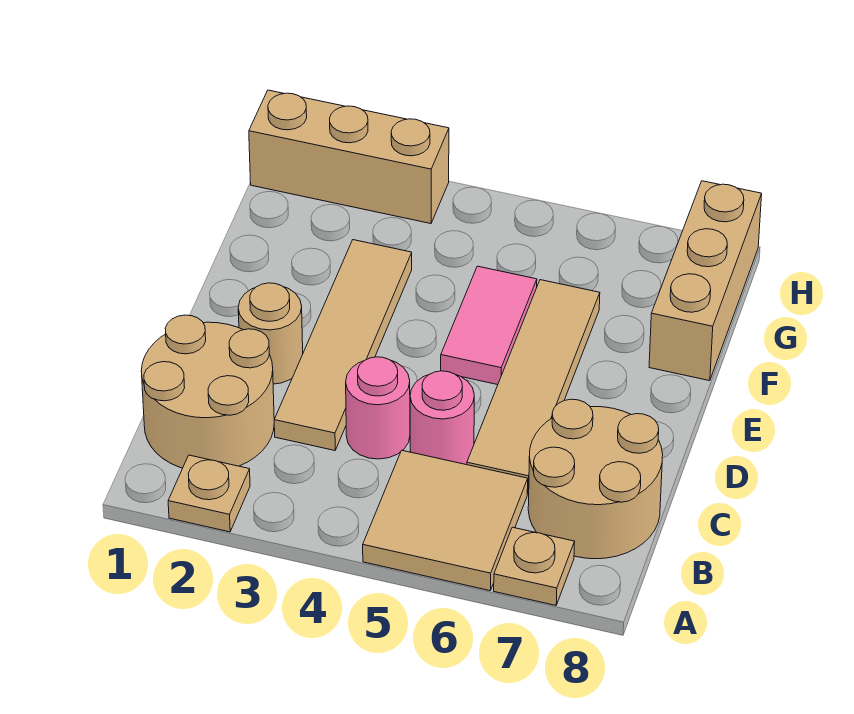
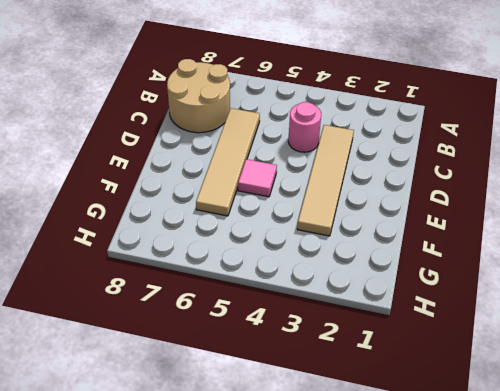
pink tile E5 level 1 -> pink tile E5:F5 level 1
none -> tan plate A2 level 1
none -> tan tile A5:B6 level 1
none -> tan plate A7 level 1

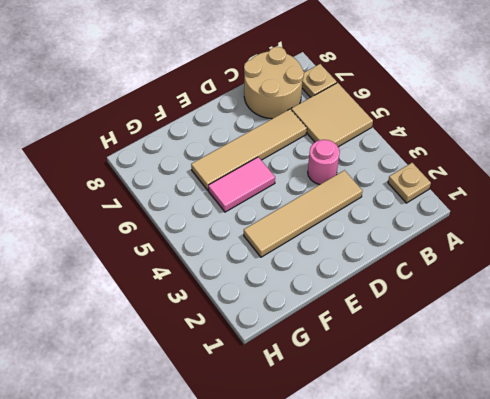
none -> tan round brick B1:C2 level 1
none -> pink round brick C5 level 1
none -> tan round brick D2 level 1

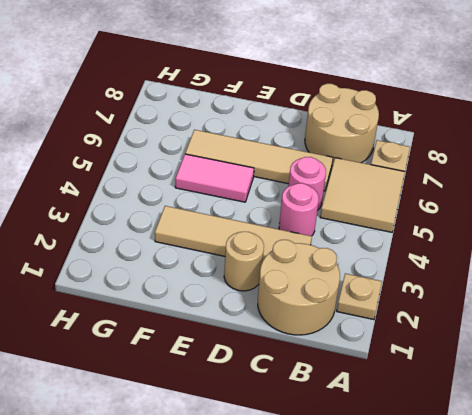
none -> tan brick F8:H8 level 1
none -> tan brick H1:H3 level 1

